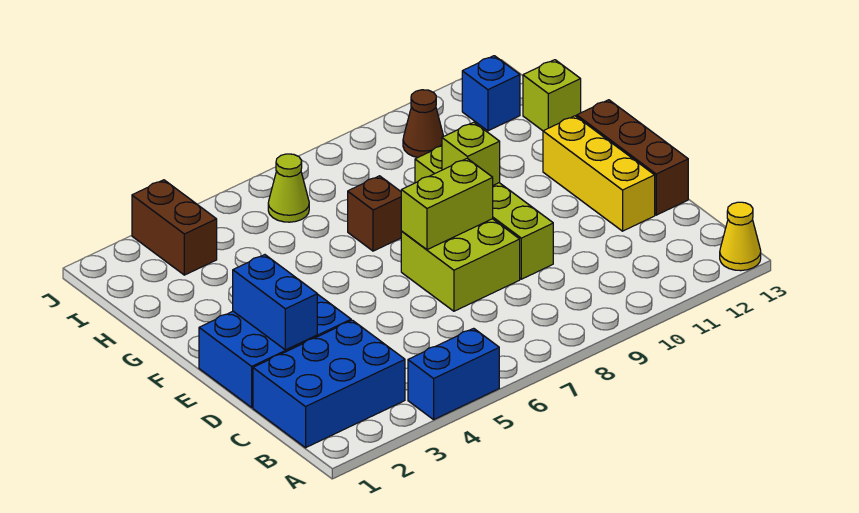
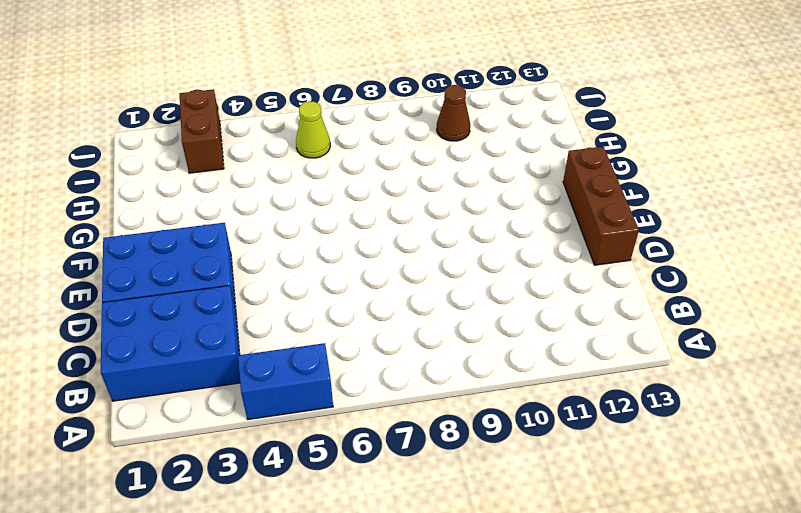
none -> yellow cone A13 level 1
none -> lime brick D7:E8 level 1
none -> lime brick D9:G9 level 1

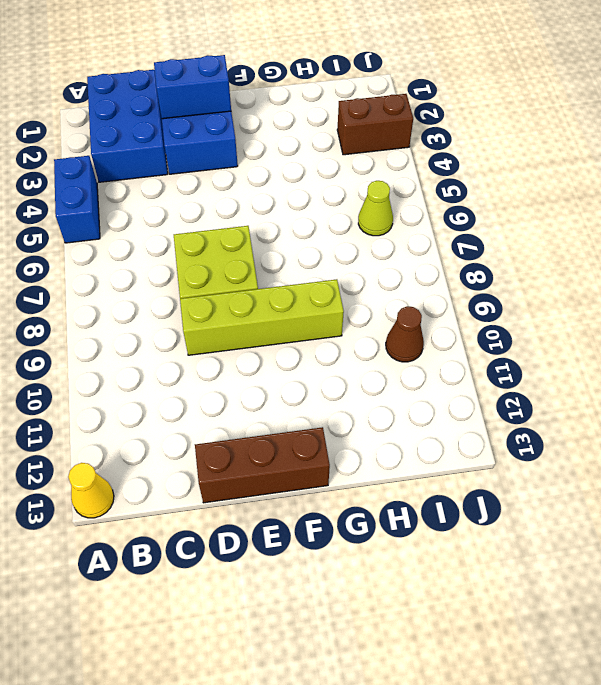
none -> yellow brick D12:F12 level 1
none -> brown brick G7 level 1
none -> lime brick H13 level 1

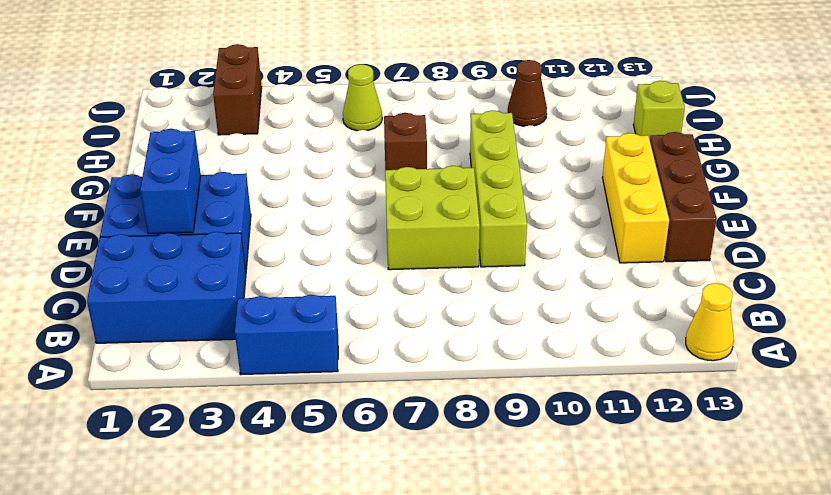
none -> blue brick I12 level 1
none -> lime brick E7:E8 level 2
none -> lime brick F9 level 2

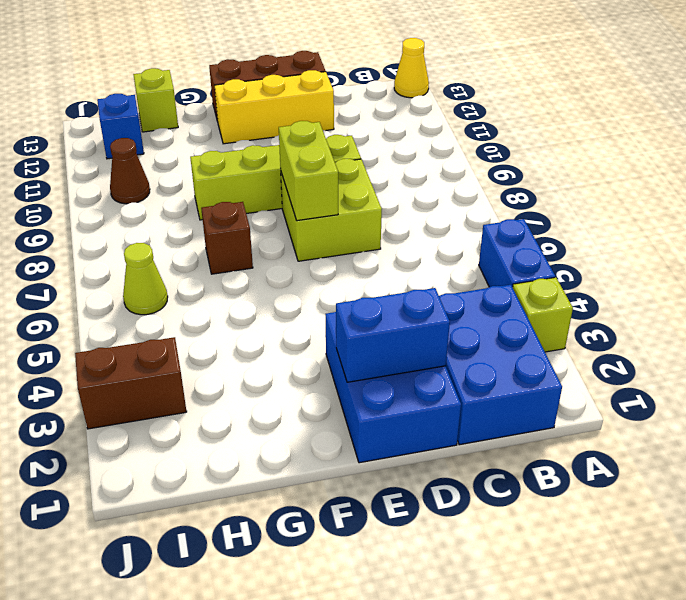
lime brick A3 level 1 -> lime brick F9 level 2

